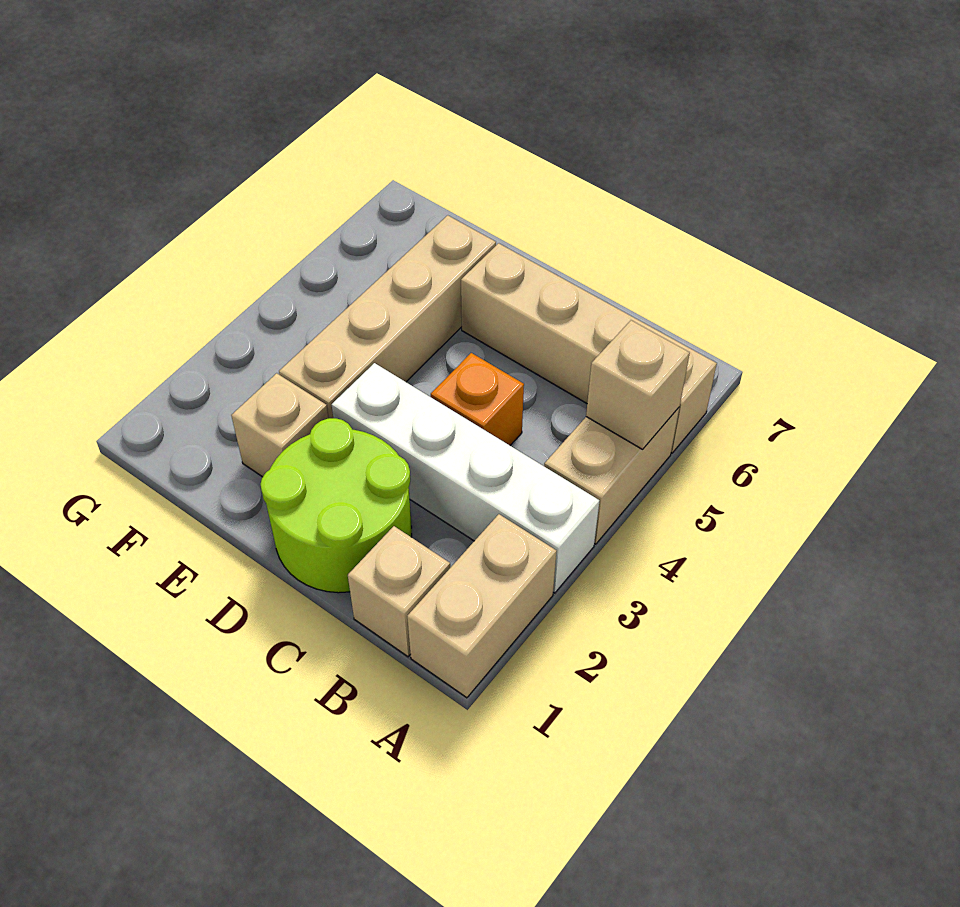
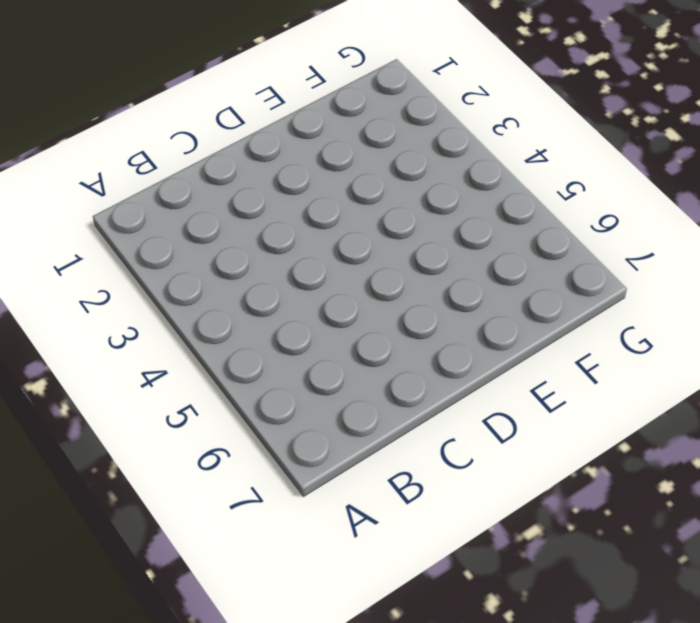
none -> tan brick A1:A2 level 1
none -> white brick A3:D3 level 1

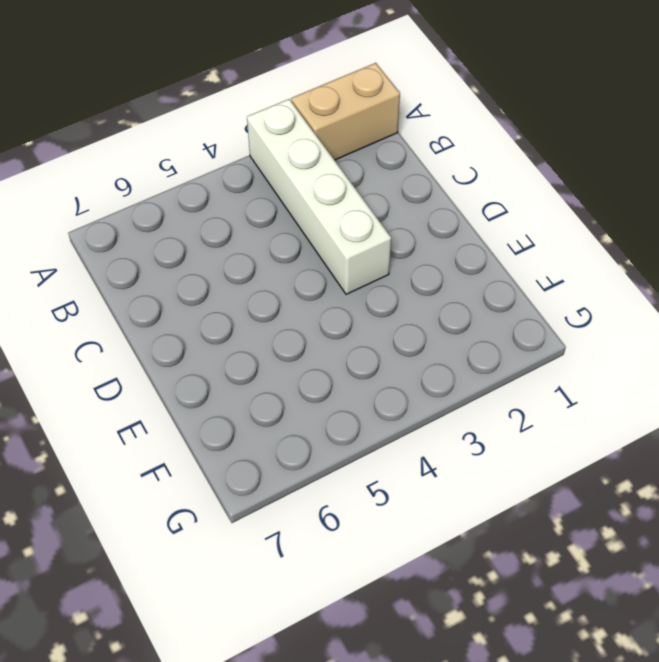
none -> tan brick A4:A5 level 1
none -> tan brick A6:D6 level 1

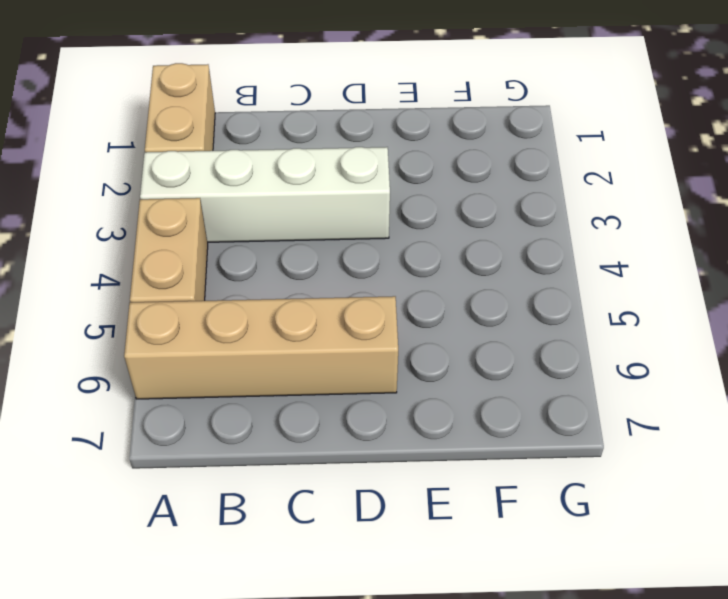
none -> tan brick B1 level 1
none -> lime round brick C1:D2 level 1

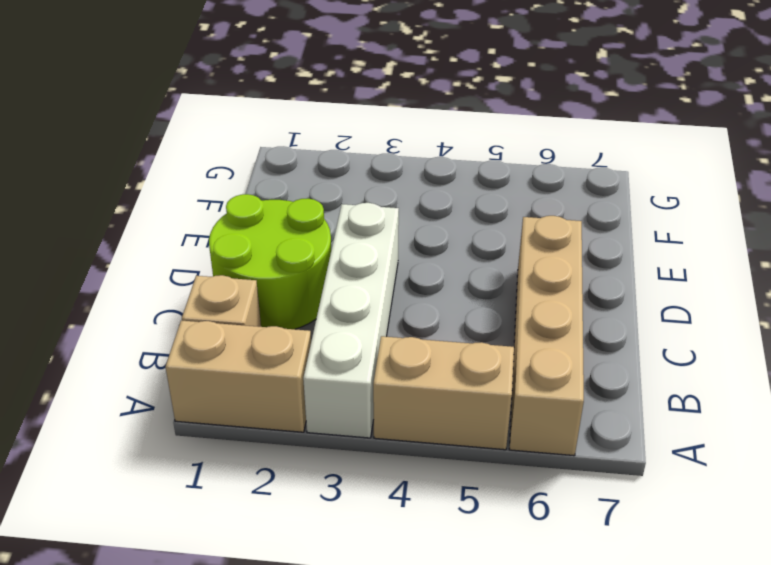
none -> orange brick C4 level 1
none -> tan brick E2 level 1

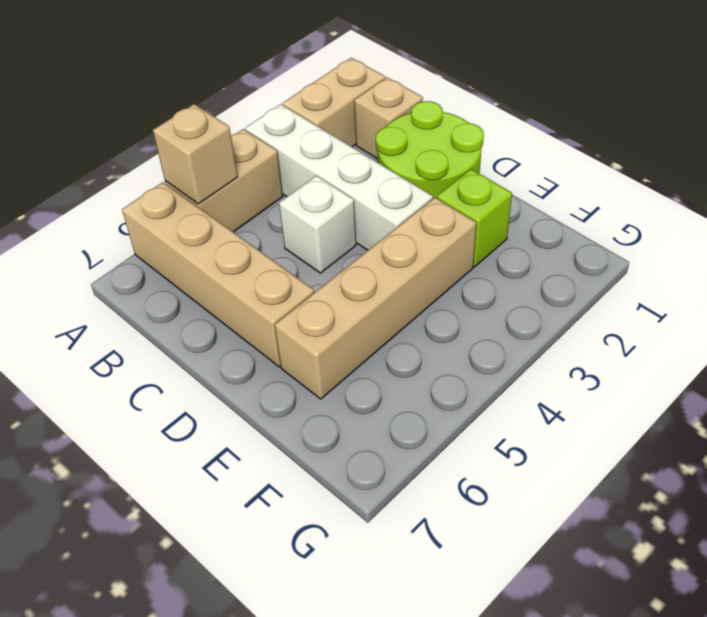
white brick C4 level 1 -> orange brick C4 level 1
lime brick E2 level 1 -> tan brick E2 level 1

